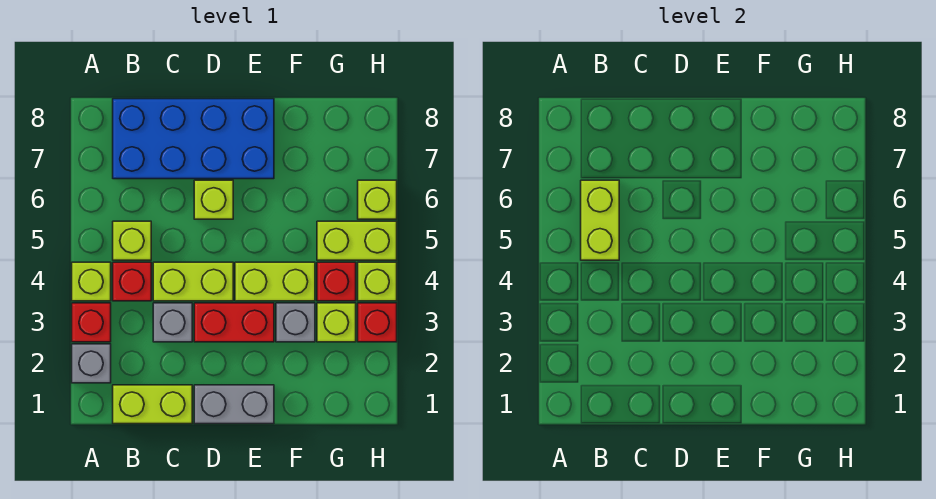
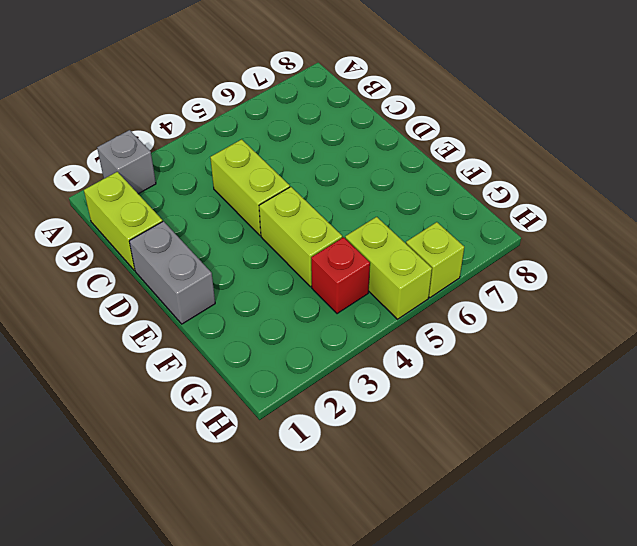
none -> red brick A3 level 1
none -> lime brick A4 level 1
none -> red brick B4 level 1

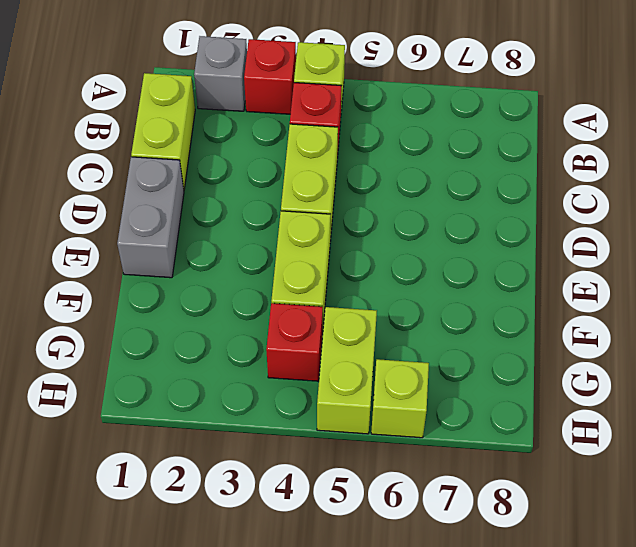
none -> lime brick B5 level 1
none -> blue brick B7:E8 level 1
none -> grey brick C3 level 1

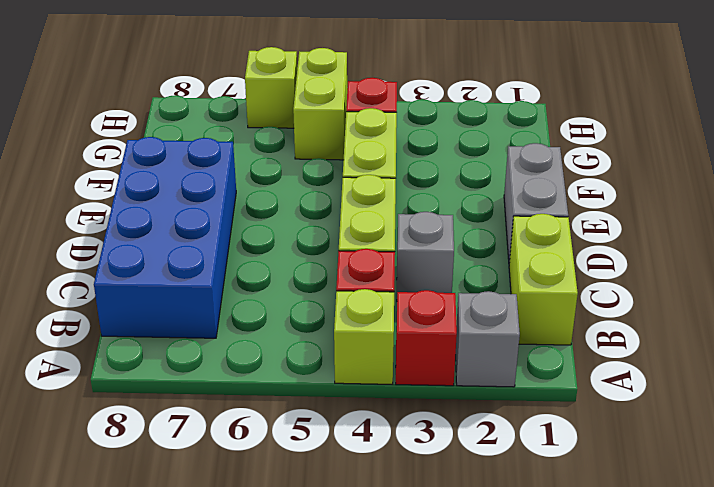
none -> lime brick B5 level 1
none -> red brick D3:E3 level 1
none -> lime brick D6 level 1

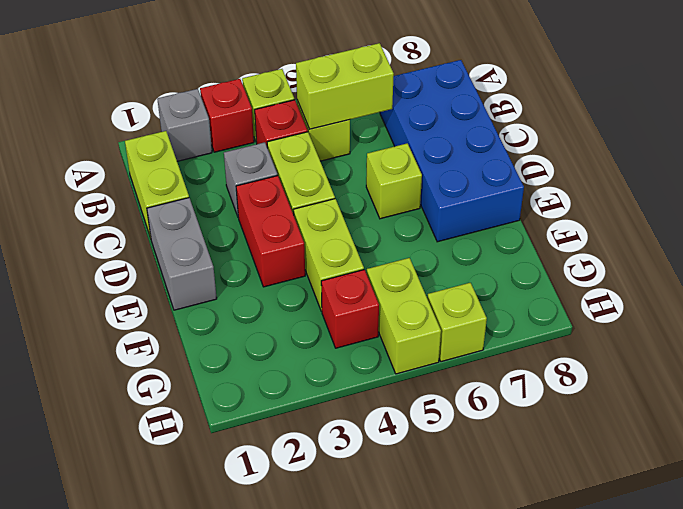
none -> grey brick F3 level 1
none -> lime brick G3 level 1
none -> red brick H3 level 1

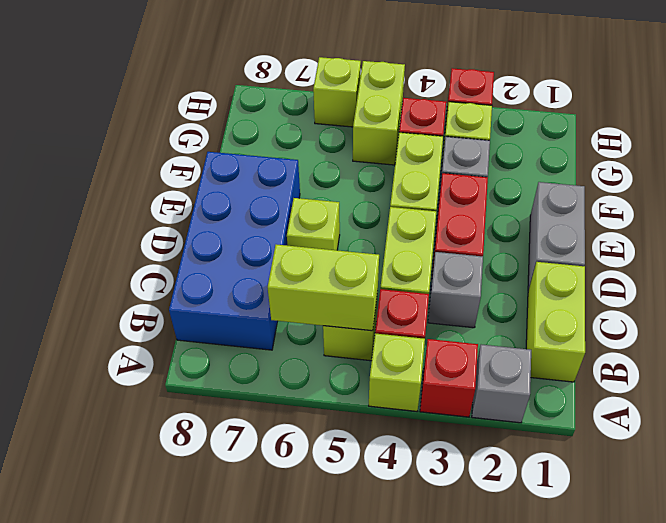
none -> lime brick H4 level 1

